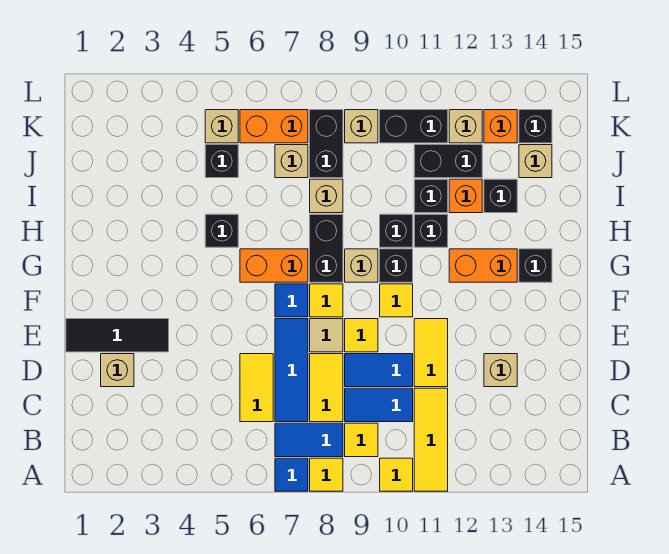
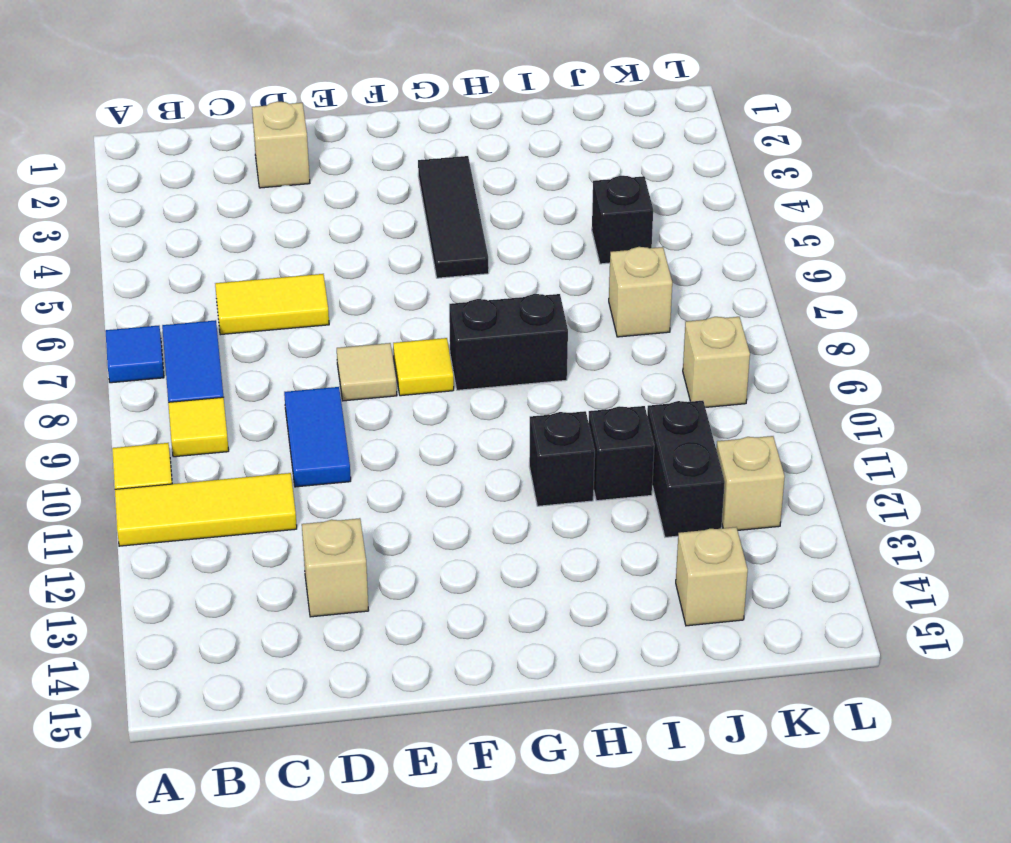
black tile G3:G5 level 1 -> black tile E1:E3 level 1
none -> yellow tile A8 level 1
none -> blue tile C7:E7 level 1
none -> yellow tile C8:D8 level 1
none -> blue tile C9:C10 level 1

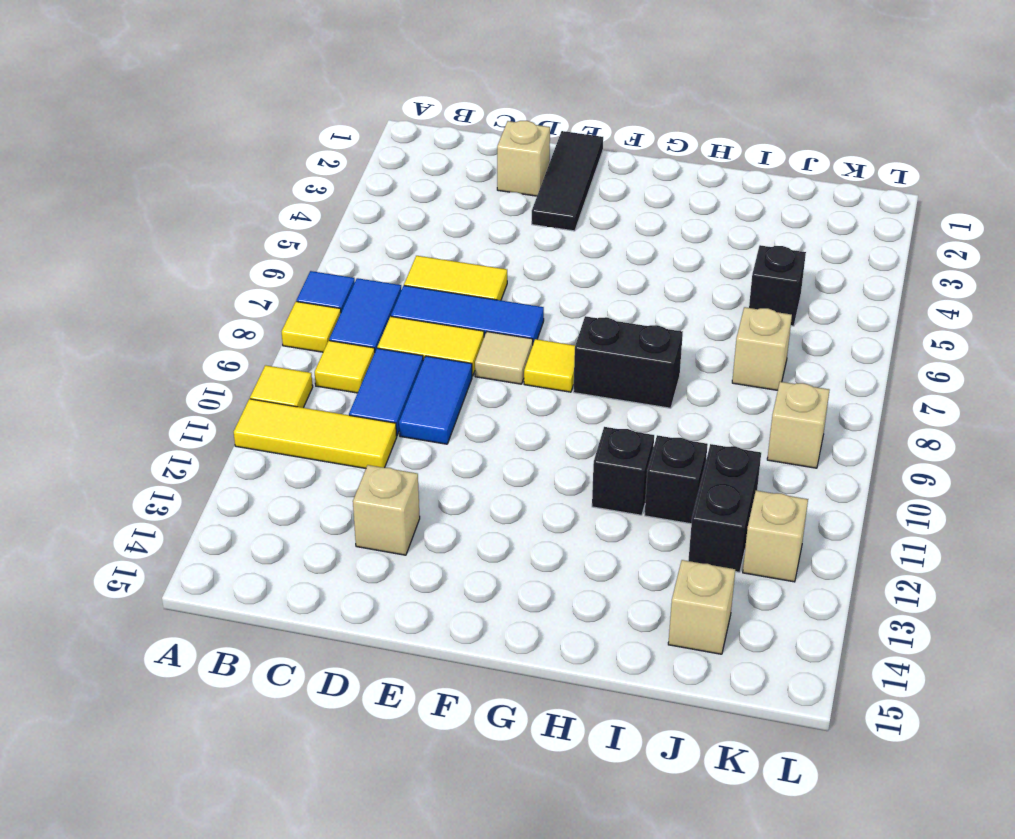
none -> yellow tile D11:E11 level 1
none -> yellow tile E9 level 1
none -> blue tile F7 level 1
none -> yellow tile F10 level 1

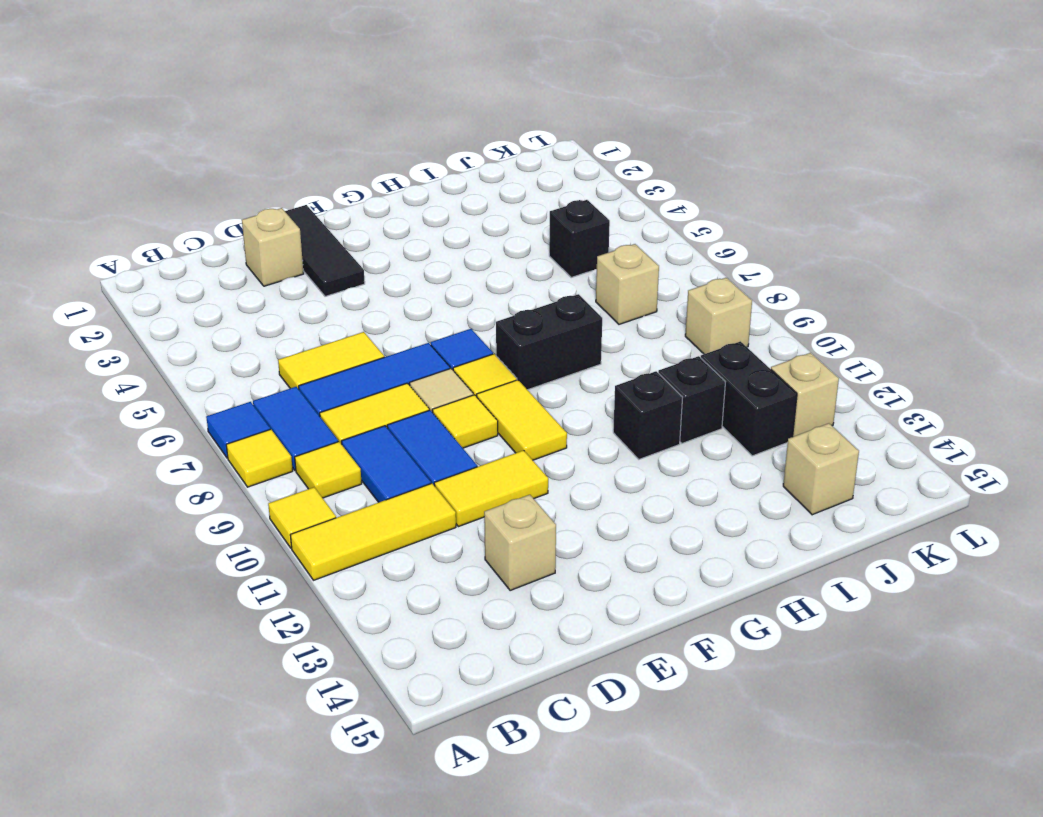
yellow tile F9:F10 level 1 -> yellow tile F10 level 1
none -> orange brick G6:G7 level 1
none -> tan brick G9 level 1
none -> black brick G10 level 1
none -> orange brick G12:G13 level 1

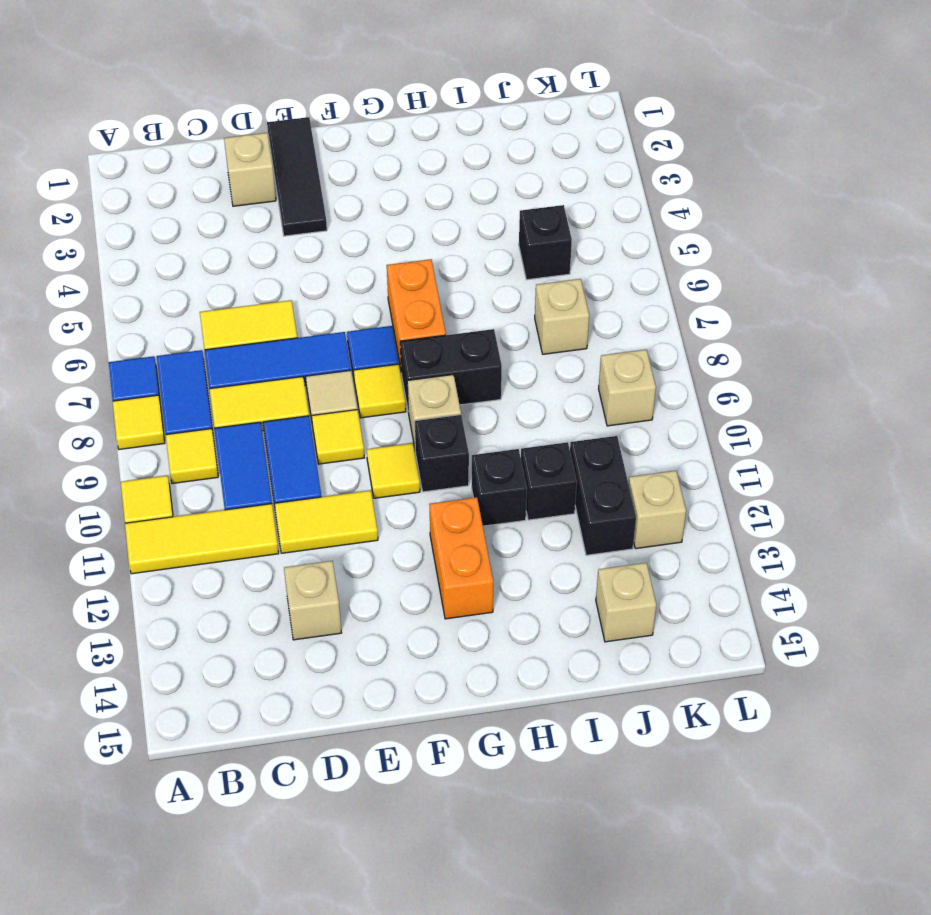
none -> black brick G14 level 1
none -> black brick H5 level 1
none -> black brick H10 level 1
none -> tan brick I8 level 1

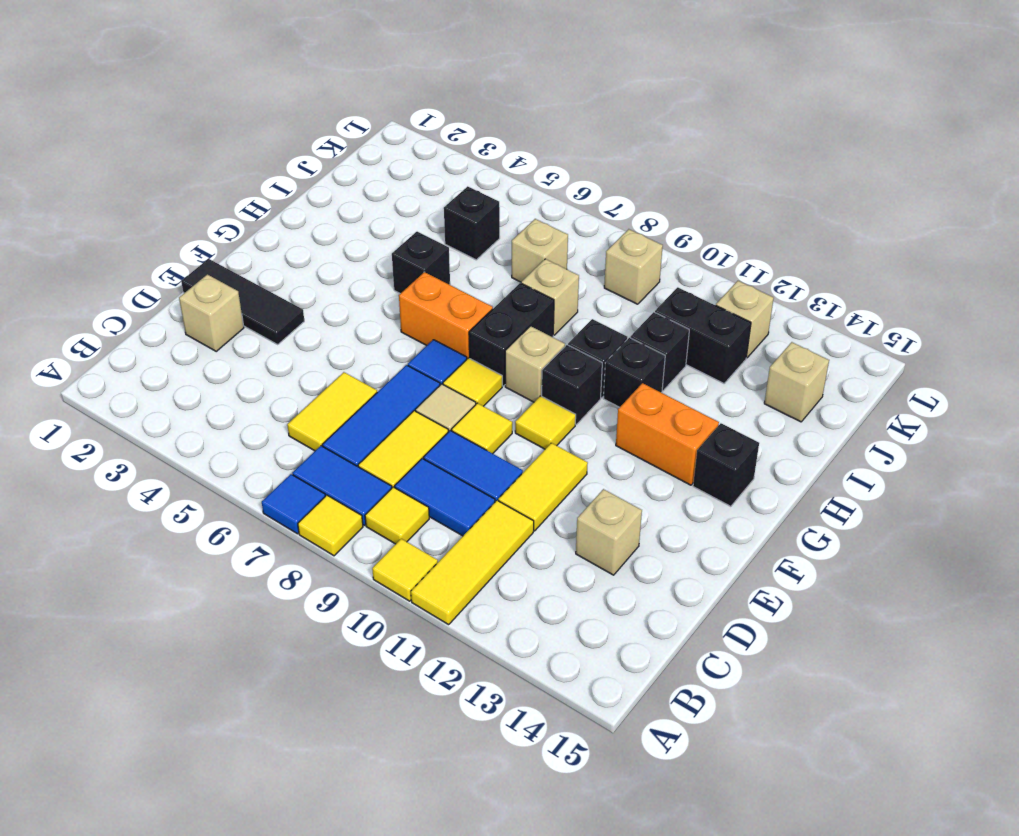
none -> orange brick I12 level 1
none -> black brick I13 level 1
none -> black brick J8:K8 level 1
none -> tan brick K5 level 1

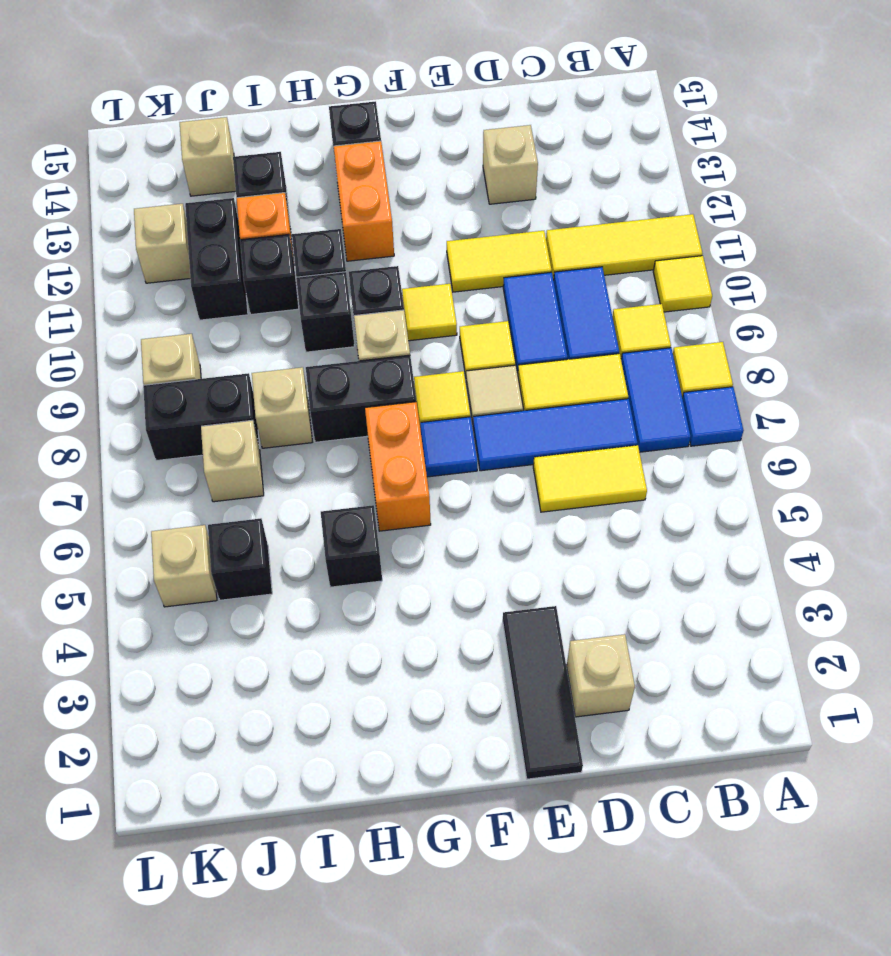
none -> orange brick K6:K7 level 1
none -> black brick K10:K11 level 1
none -> orange brick K13 level 1
none -> black brick K14 level 1

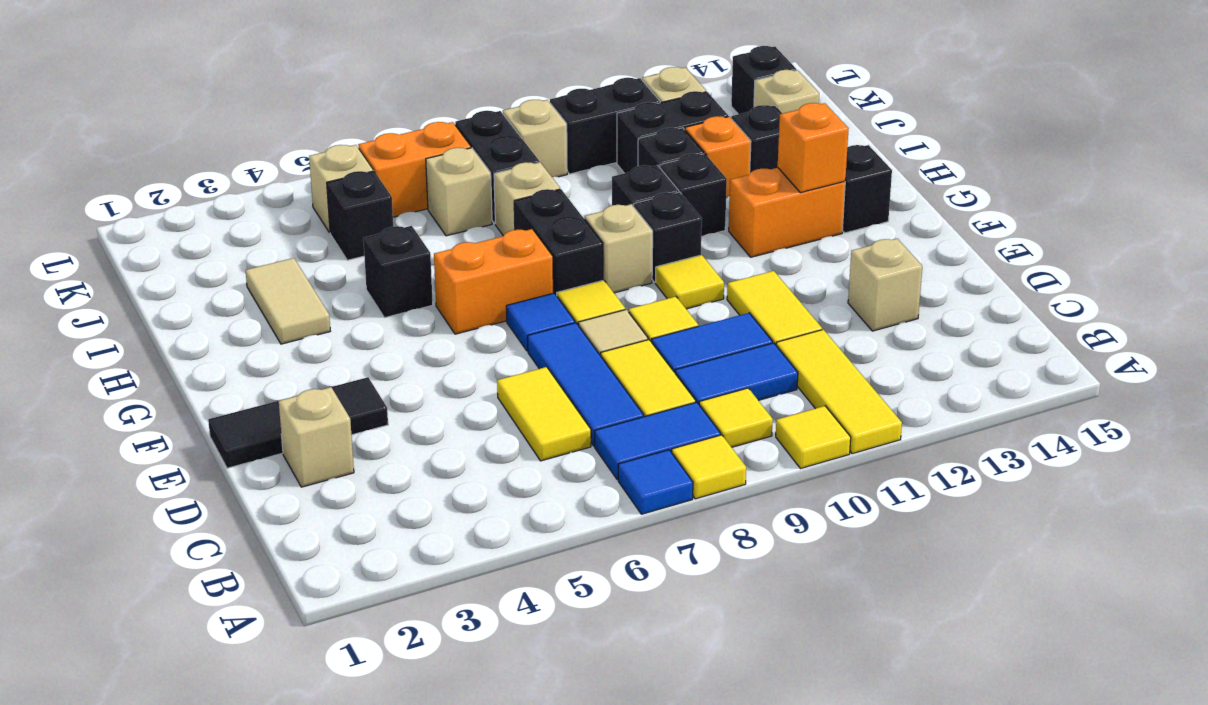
orange brick G13 level 2 -> orange brick K13 level 1
tan tile H3:I3 level 1 -> none

